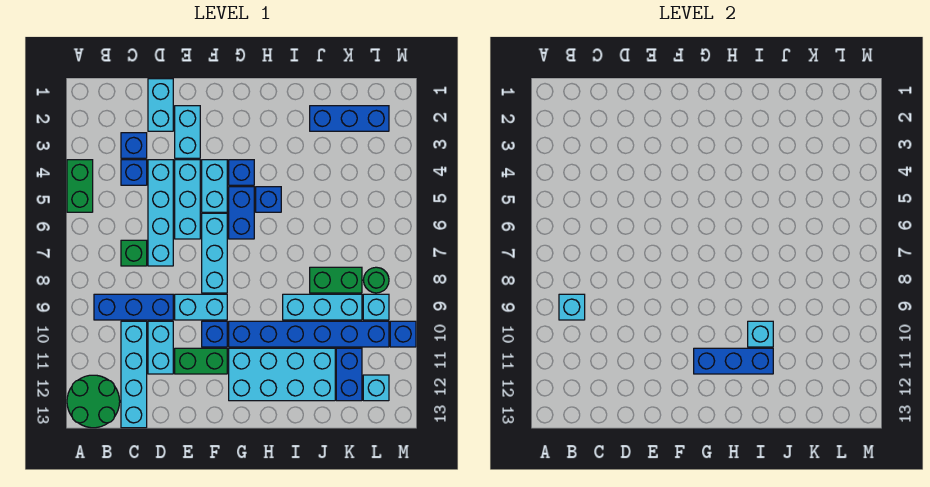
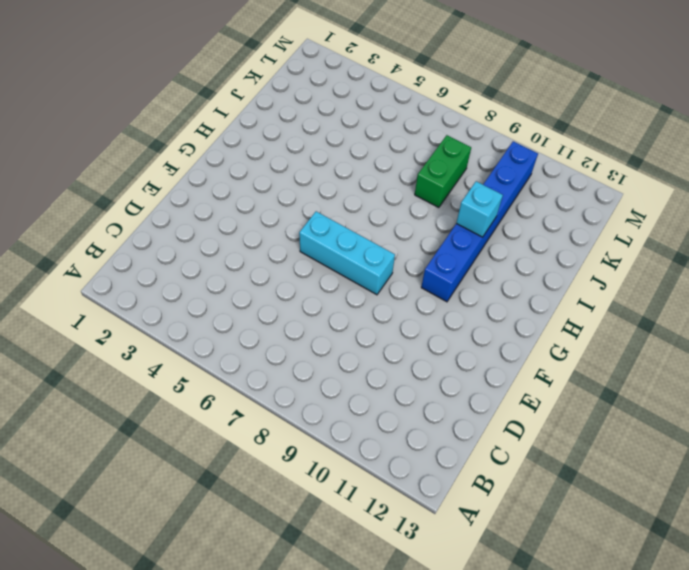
none -> green brick A4:A5 level 1
none -> green round brick A12:B13 level 1
none -> blue brick B9:D9 level 1
none -> blue brick C3 level 1

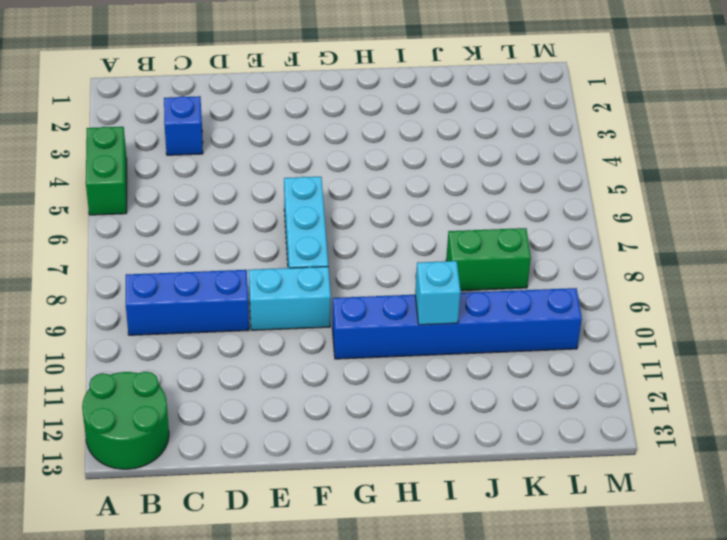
none -> blue brick C4 level 1
none -> green brick C7 level 1
none -> cyan brick C10:C13 level 1
none -> cyan brick D1:D2 level 1

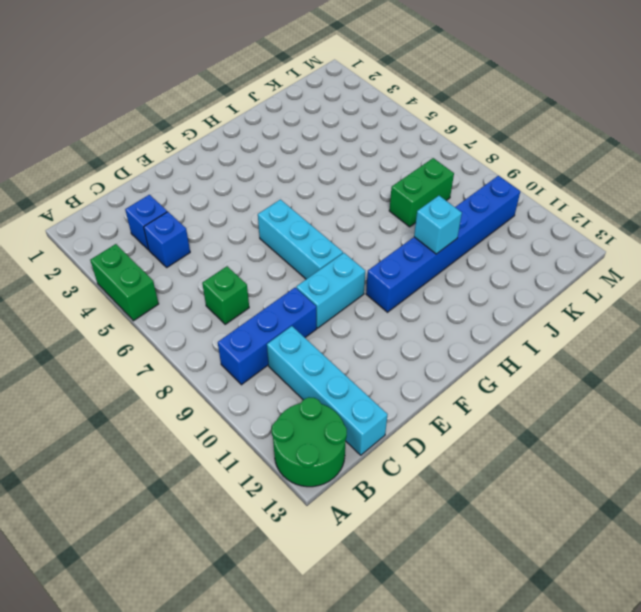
none -> cyan brick D1:D2 level 1
none -> cyan brick D4:D7 level 1
none -> cyan brick D10:D11 level 1
none -> cyan brick E2:E3 level 1

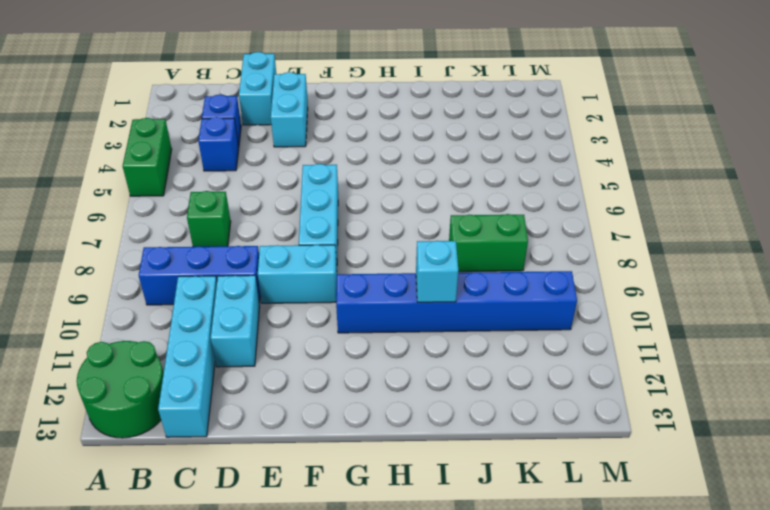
none -> cyan brick D4:D7 level 1
none -> cyan brick E4:E6 level 1
none -> green brick E11:F11 level 1
none -> cyan brick F4:F5 level 1

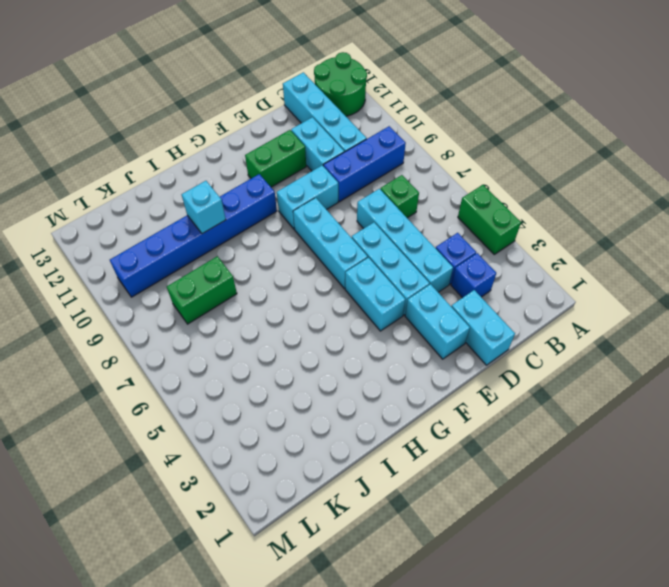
none -> blue brick F10 level 1
none -> blue brick G4 level 1
none -> blue brick G5:G6 level 1
none -> cyan brick G11:J12 level 1

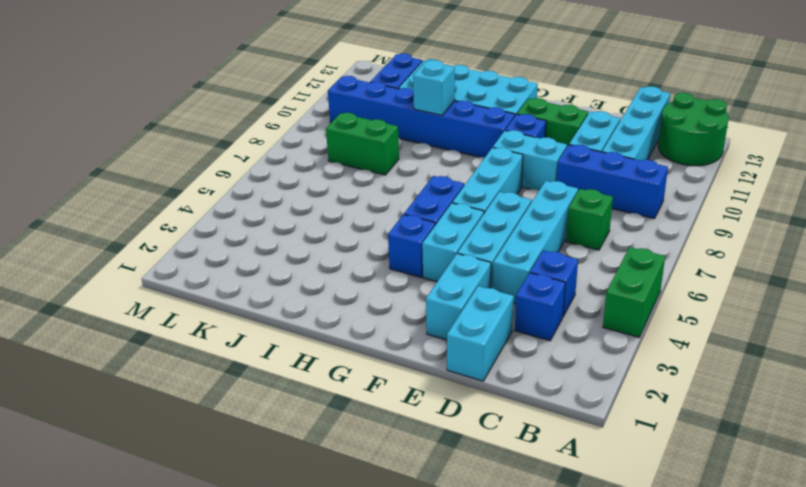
none -> blue brick H5 level 1
none -> cyan brick I9:K9 level 1
none -> blue brick J2:L2 level 1
none -> green round brick L8 level 1

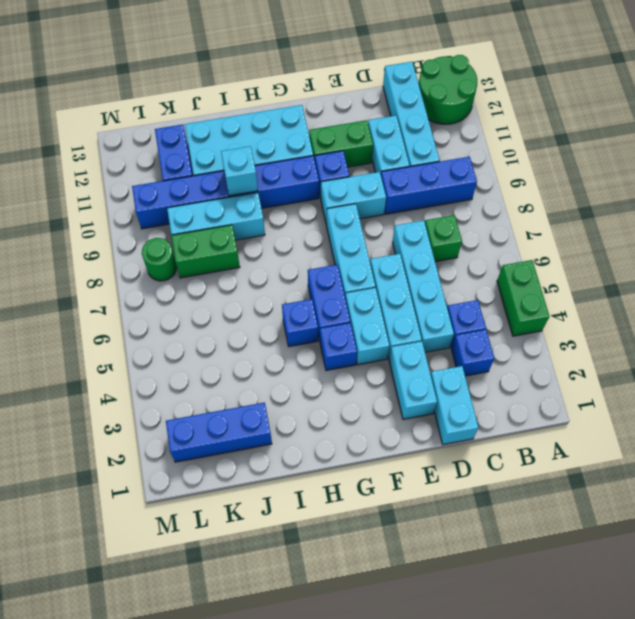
none -> cyan brick L9 level 1
none -> cyan brick L12 level 1
none -> blue brick M10 level 1
none -> cyan brick B9 level 2

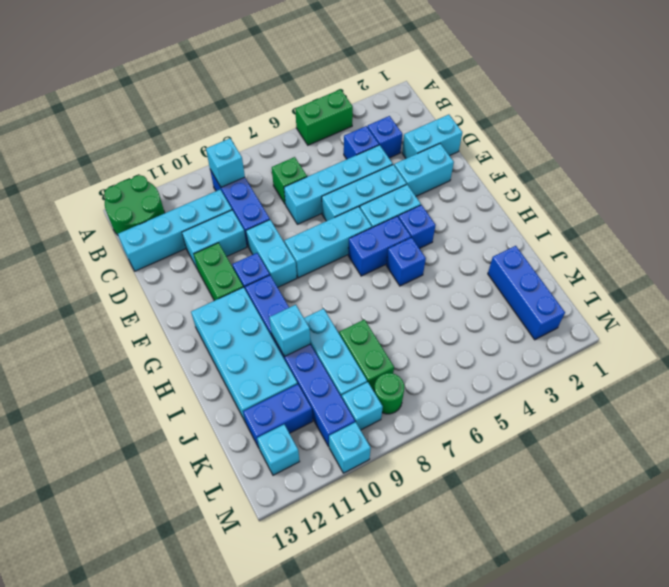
cyan brick M10 level 1 -> blue brick M10 level 1
none -> blue brick G11:I11 level 2

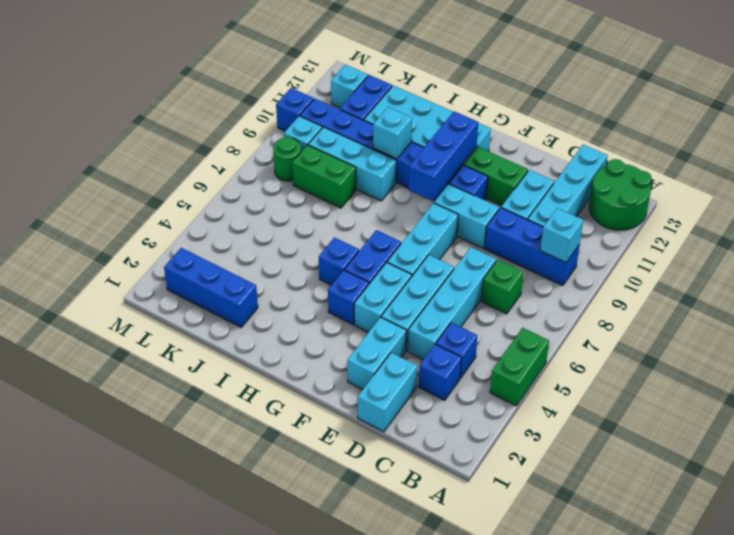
blue brick G9:G11 level 2 -> blue brick G11:I11 level 2

